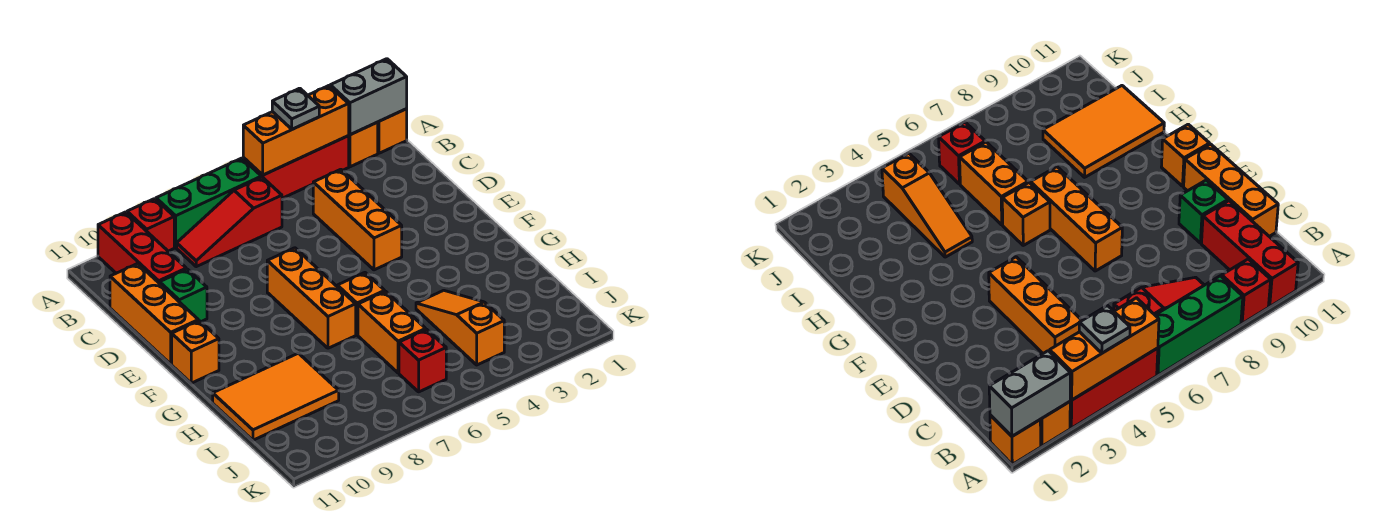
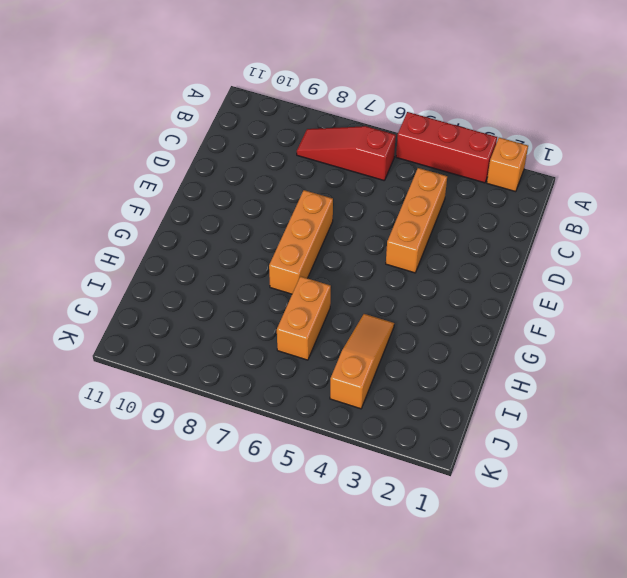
none -> orange brick A1 level 1
none -> green brick A6:A8 level 1
none -> red brick A9 level 1

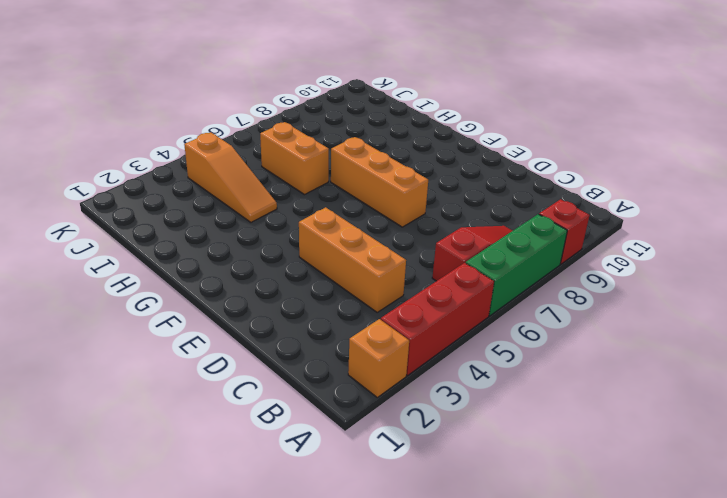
none -> orange brick A1 level 1
none -> red brick A10:C10 level 1
none -> orange brick C11:E11 level 1

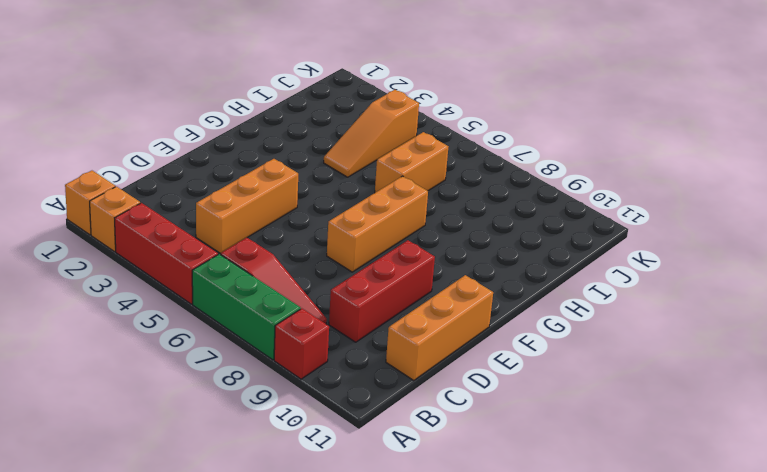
red brick C9:E9 level 1 -> red brick A10:C10 level 1
none -> green brick D10 level 1
none -> orange brick F11 level 1
none -> orange brick G6 level 1

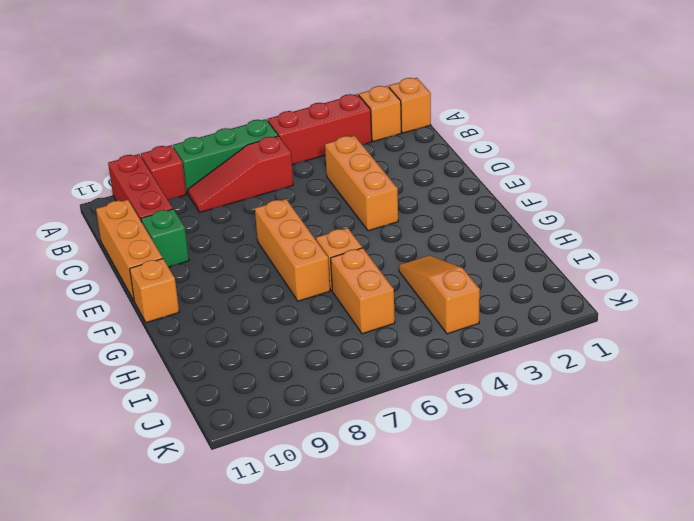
none -> orange tile H9:I11 level 1
none -> red brick J6 level 1
none -> grey brick A1:A2 level 2

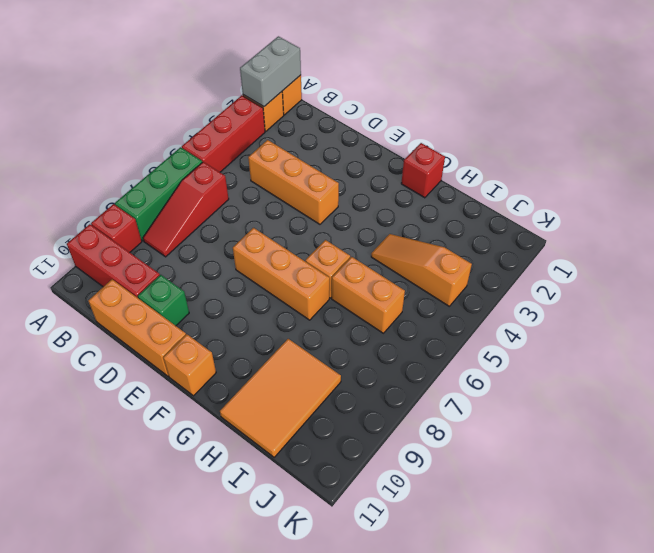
red brick G1 level 1 -> red brick J6 level 1
none -> orange brick A3:A5 level 2
none -> grey plate A4 level 3

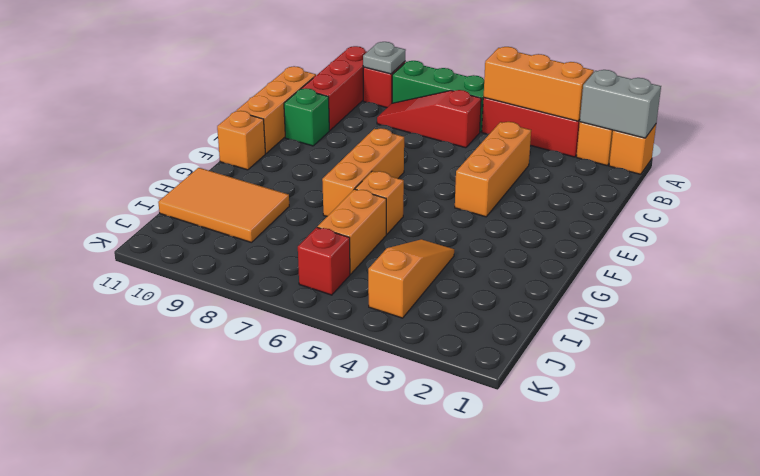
grey plate A9 level 2 -> grey plate A4 level 3

